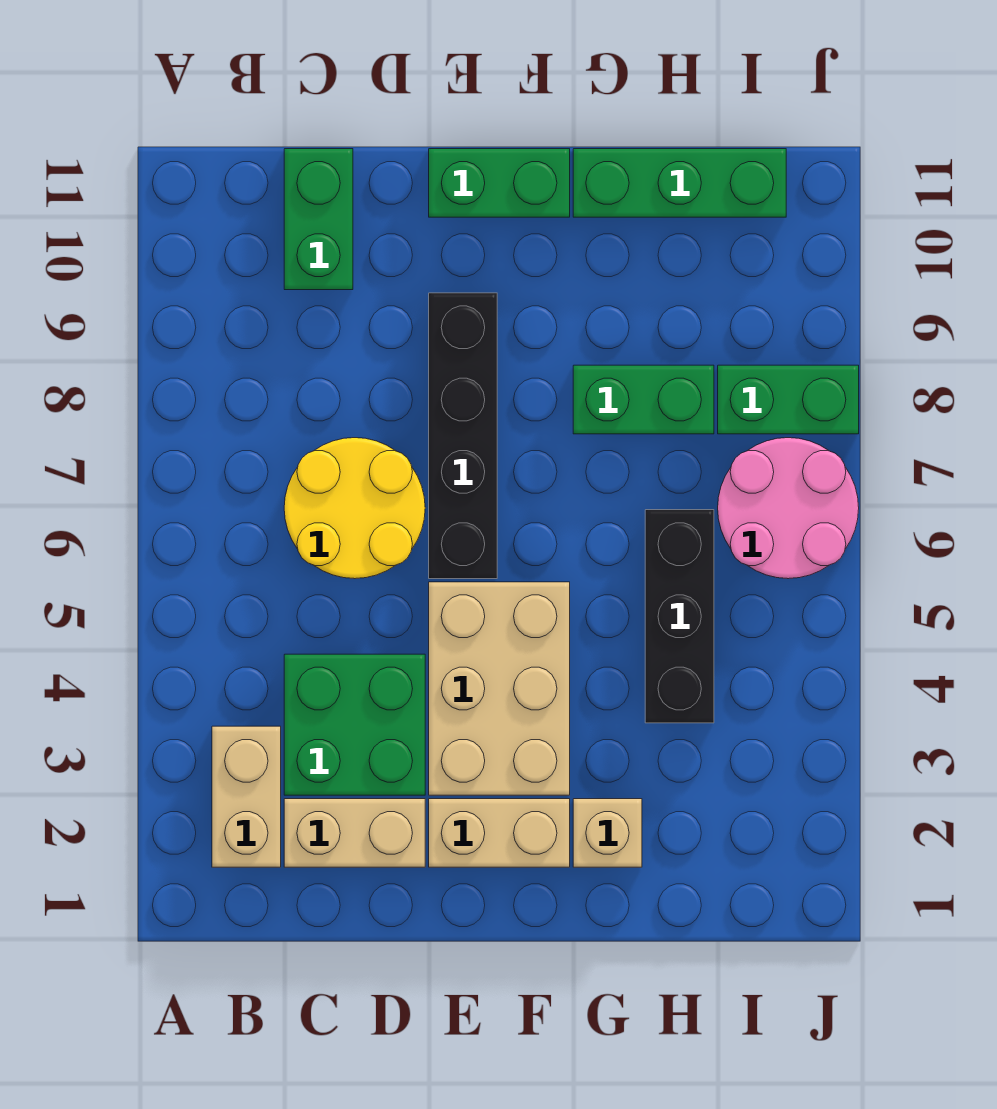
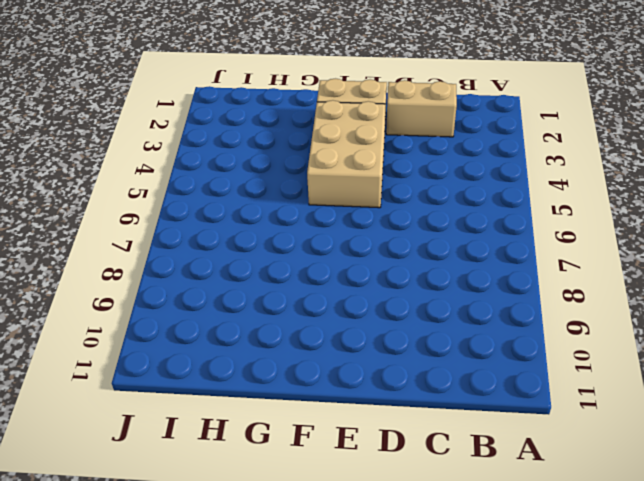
none -> tan brick B2:B3 level 1
none -> green brick C3:D4 level 1
none -> yellow round brick C6:D7 level 1

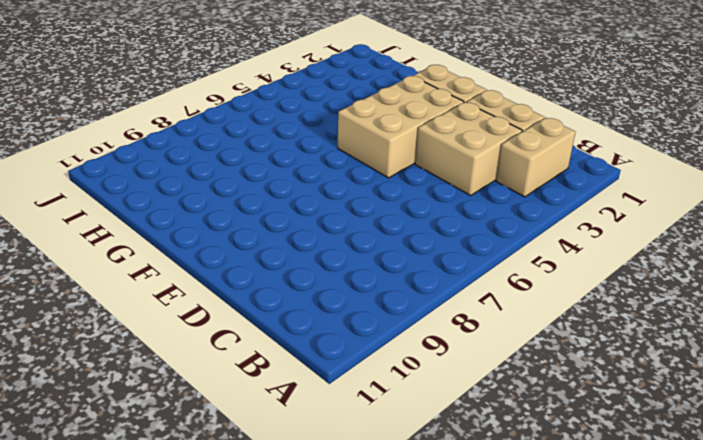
tan brick C3:D4 level 1 -> green brick C3:D4 level 1
none -> yellow round brick C6:D7 level 1
none -> green brick C10:C11 level 1
none -> black brick E6:E9 level 1

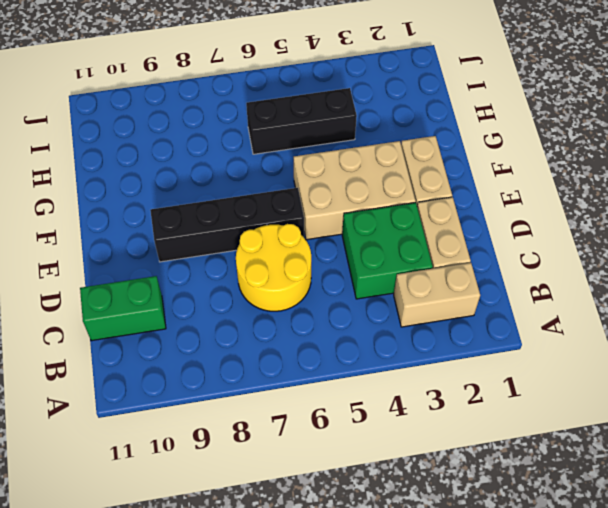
none -> green brick E11:F11 level 1
none -> tan brick G2 level 1
none -> green brick G8:H8 level 1

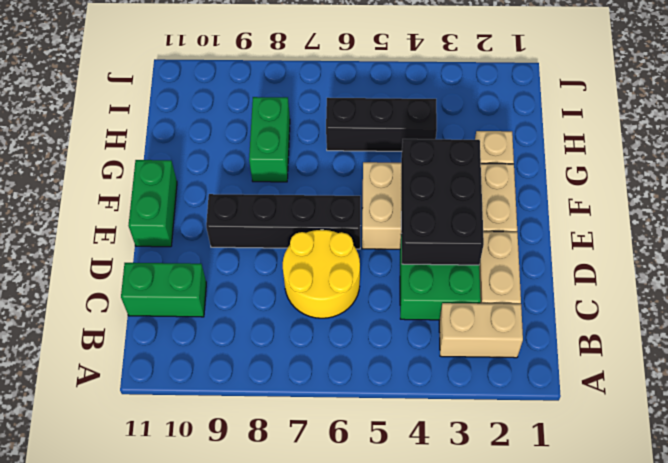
black brick D3:F4 level 2 -> none
none -> green brick G11:I11 level 1
none -> pink round brick I6:J7 level 1
none -> green brick I8:J8 level 1

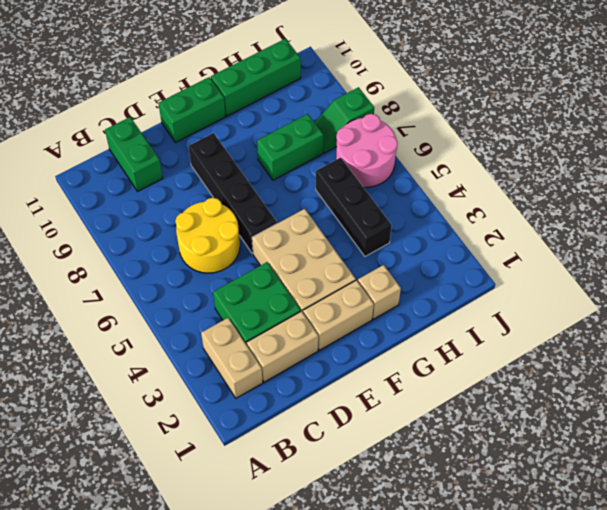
green slope I8:J8 level 1 top J -> green brick I8:J8 level 1

